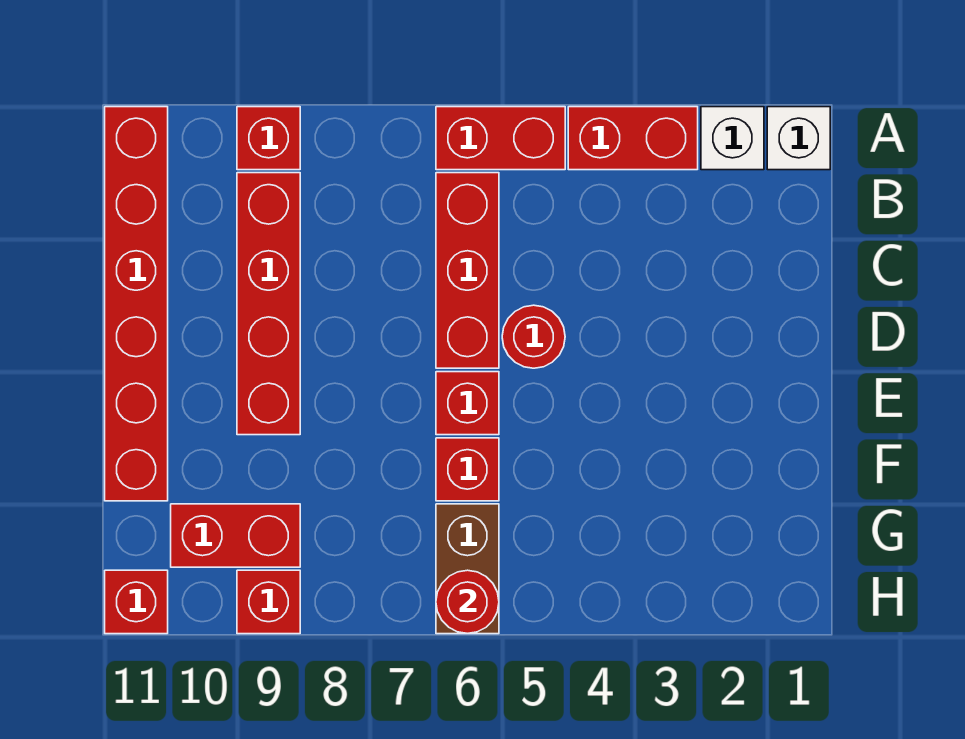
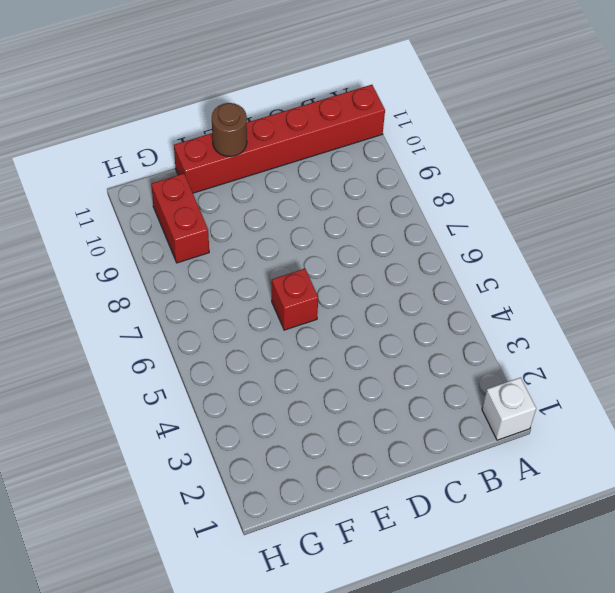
brown round brick E11 level 2 -> none
none -> white brick A2 level 1
none -> red brick A3:A4 level 1
none -> red brick A5:A6 level 1

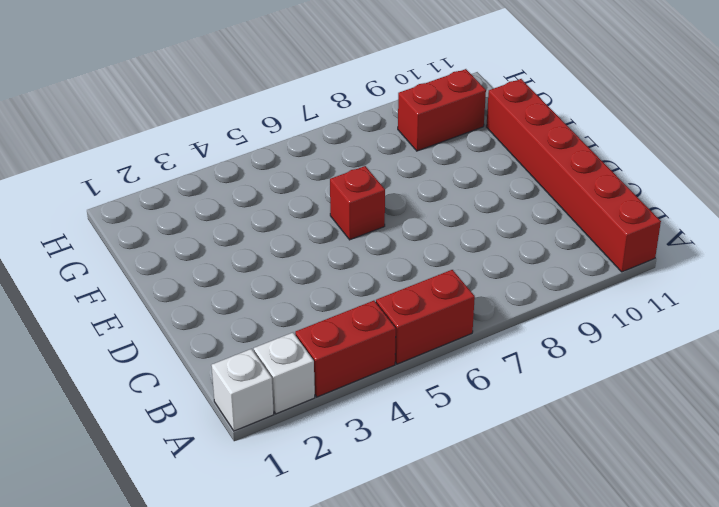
none -> red brick A9 level 1
none -> red brick B6:D6 level 1
none -> red brick B9:E9 level 1

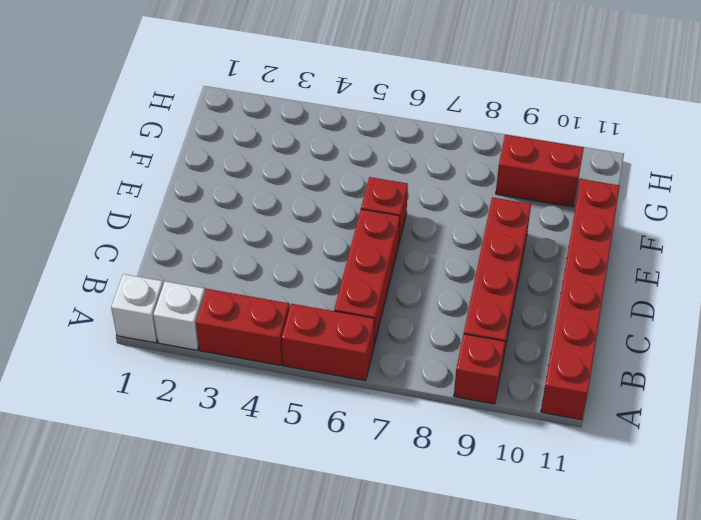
none -> red round brick D5 level 1
none -> red brick F6 level 1
none -> brown brick G6:H6 level 1

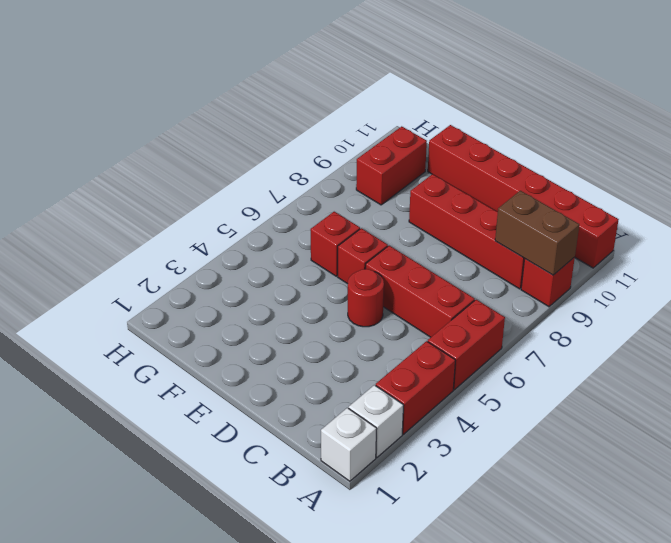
brown brick A9:B9 level 2 -> brown brick G6:H6 level 1
none -> red brick H9 level 1
none -> red brick H11 level 1
none -> red round brick H6 level 2

